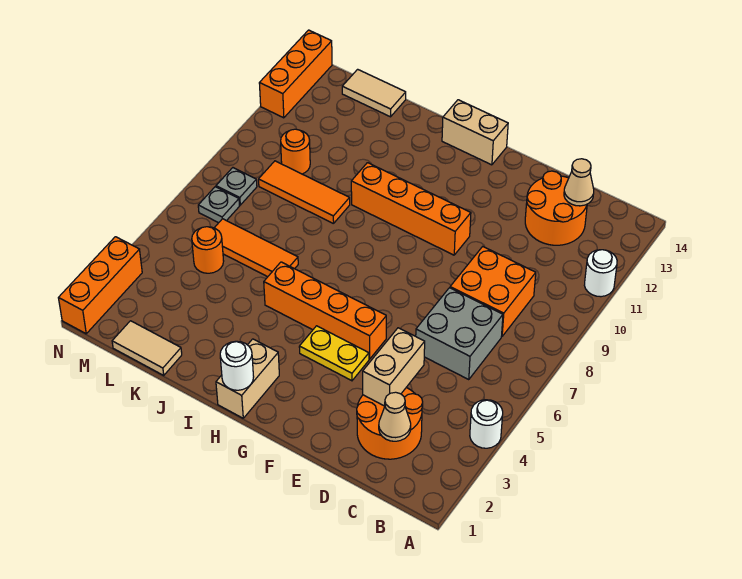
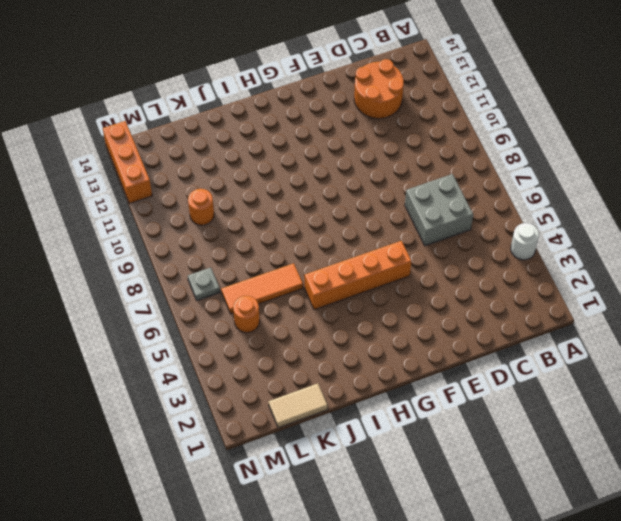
none -> white round brick A11 level 1
none -> orange round brick C2:D3 level 1
none -> orange brick C8:D9 level 1

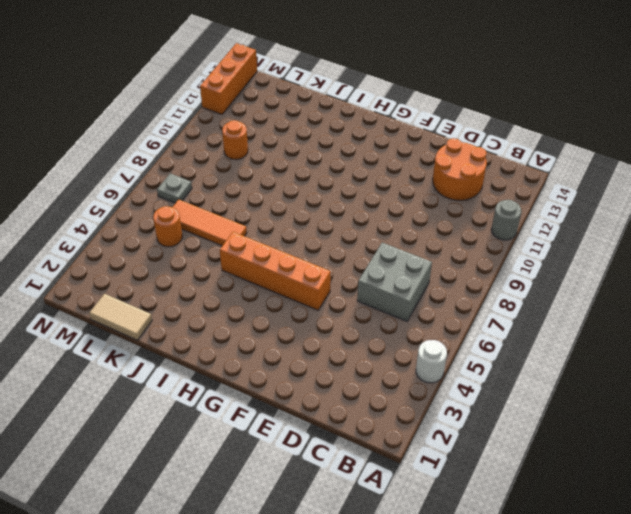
grey round brick A11 level 1 -> white round brick A11 level 1
none -> orange round brick C2:D3 level 1
none -> orange brick C8:D9 level 1
none -> yellow plate F4:G4 level 1

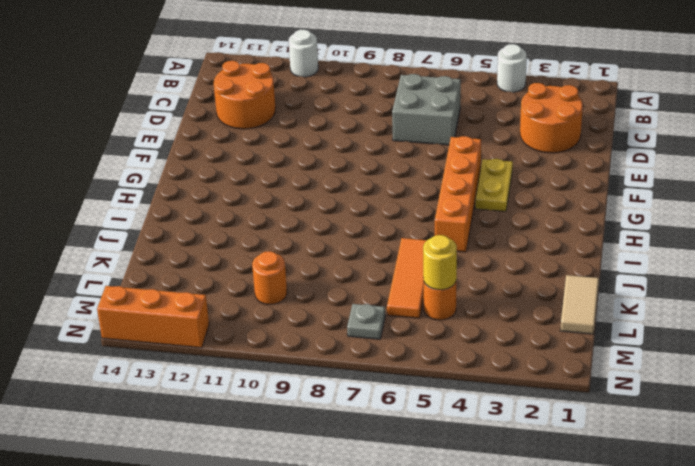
yellow round brick L5 level 2 -> none
none -> orange brick C8:D9 level 1
none -> orange brick F10:I10 level 1
none -> tan brick G14:H14 level 1

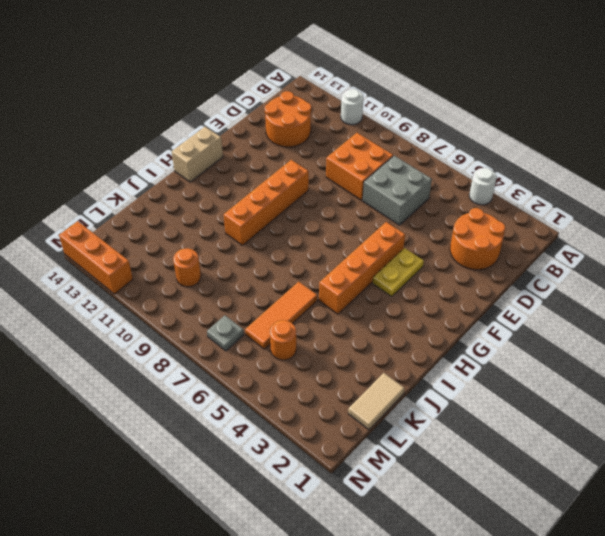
none -> tan brick H1:H2 level 1
none -> orange tile J9:L9 level 1
none -> tan tile K14:L14 level 1

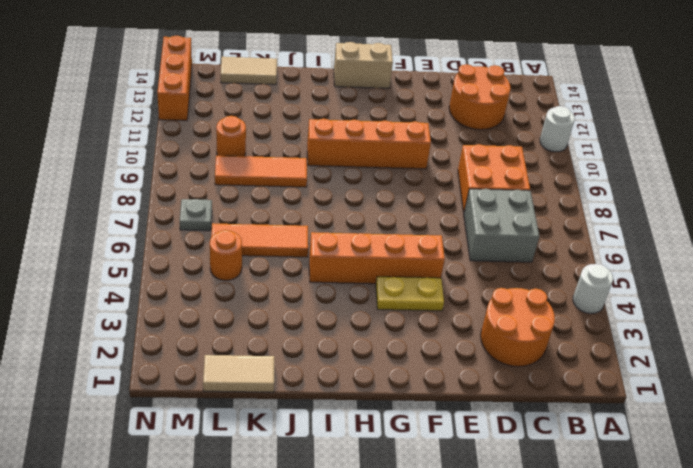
none -> tan brick H1:H2 level 1
none -> grey plate M8 level 1
none -> orange brick N1:N3 level 1

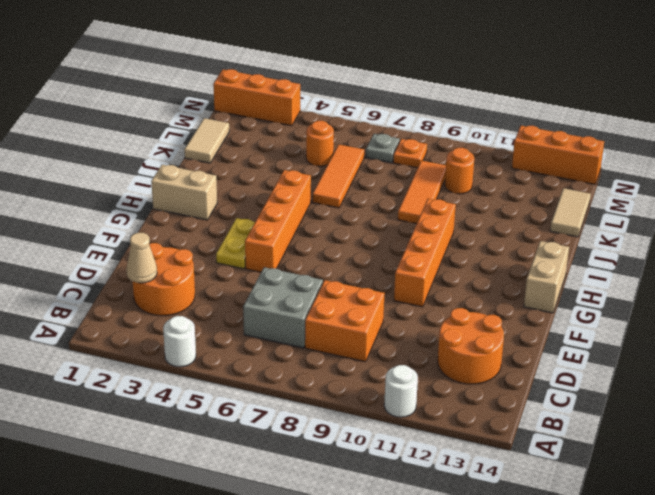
orange plate M8 level 1 -> grey plate M8 level 1
none -> tan cone C13 level 2
none -> tan brick D3:D4 level 2
none -> white round brick H1 level 2

